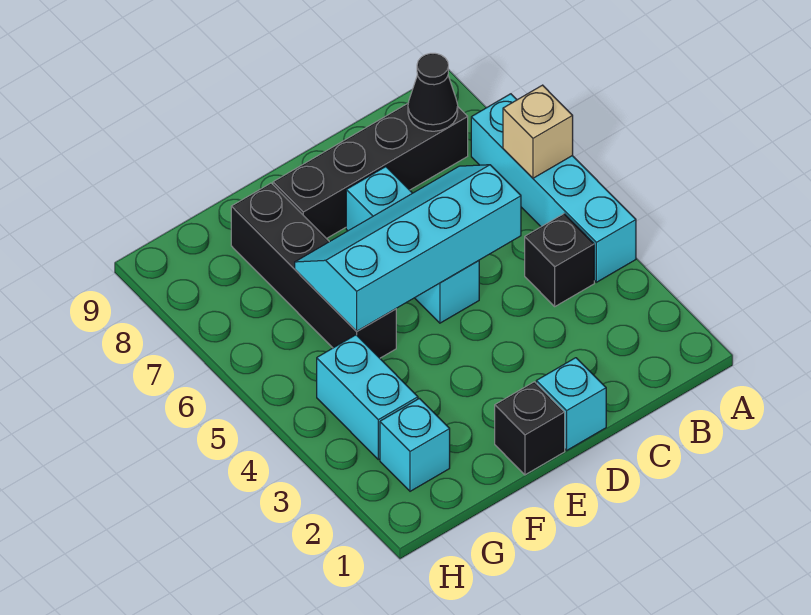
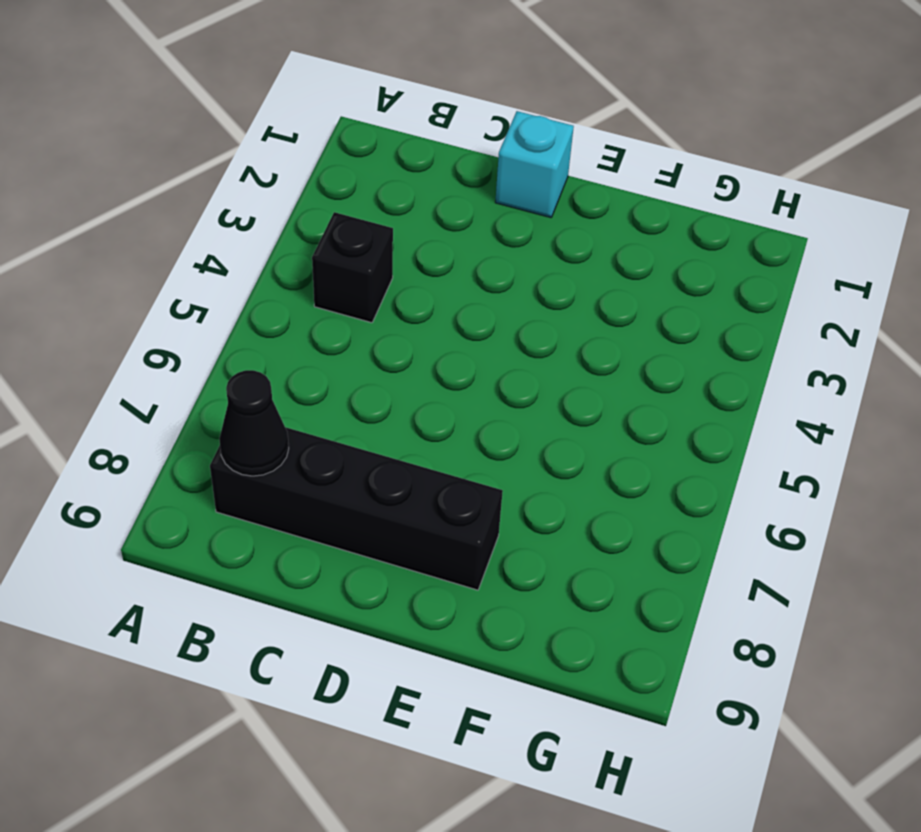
none -> cyan brick A4:A7 level 1
none -> cyan brick D5:D7 level 1
none -> black brick E1 level 1

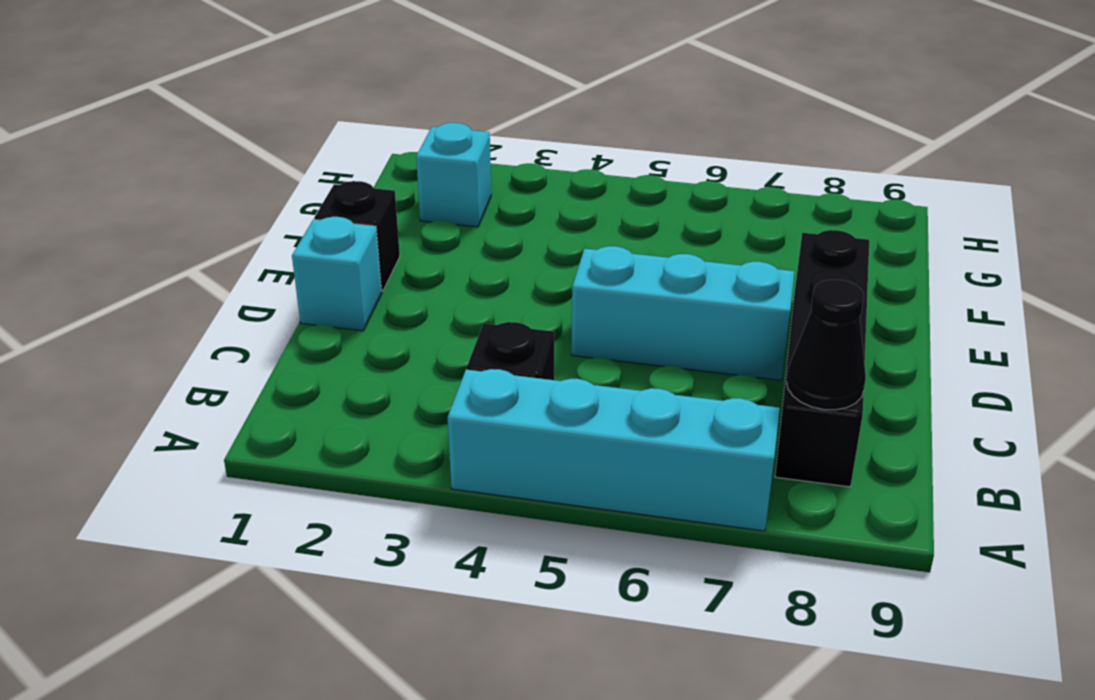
none -> black brick F5:F8 level 1
none -> cyan brick G3:G4 level 1
none -> tan brick A6 level 2

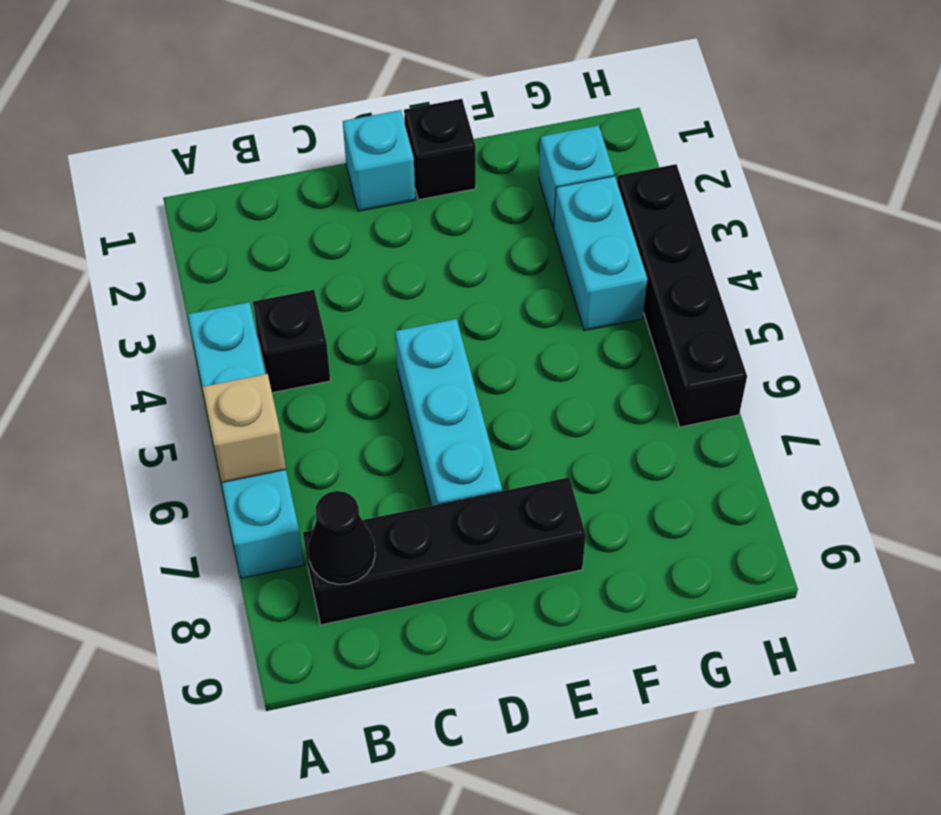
black brick H3:H6 level 1 -> black brick F5:F8 level 1
none -> cyan slope C5:F6 level 2 top 5

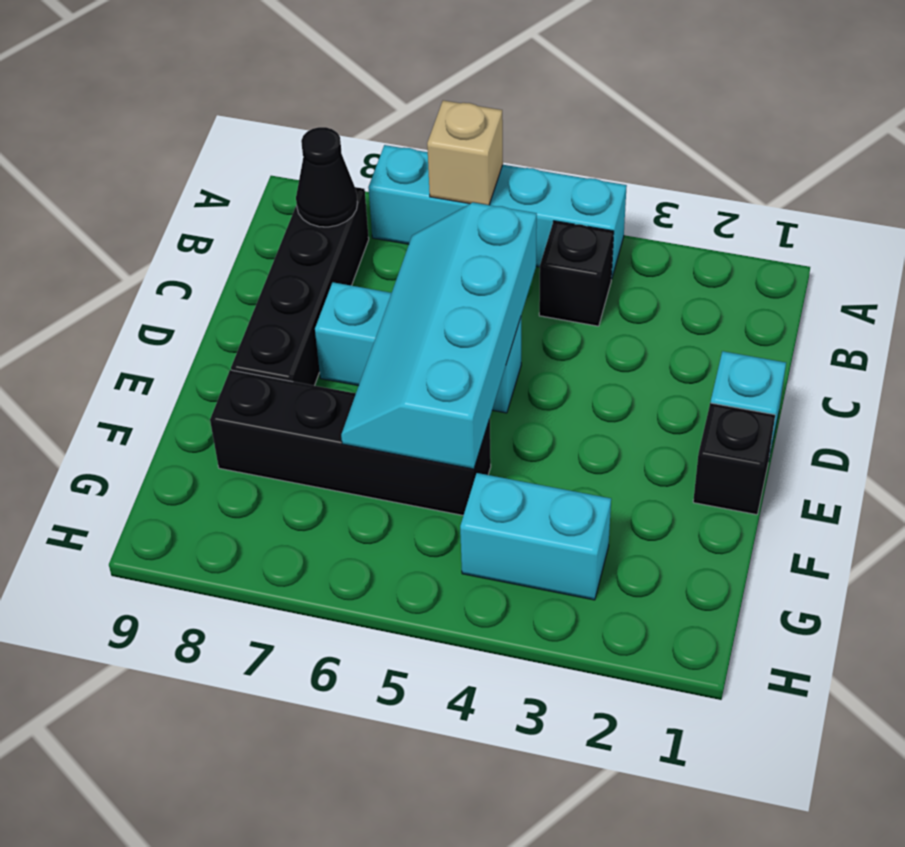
none -> cyan brick G2 level 1

